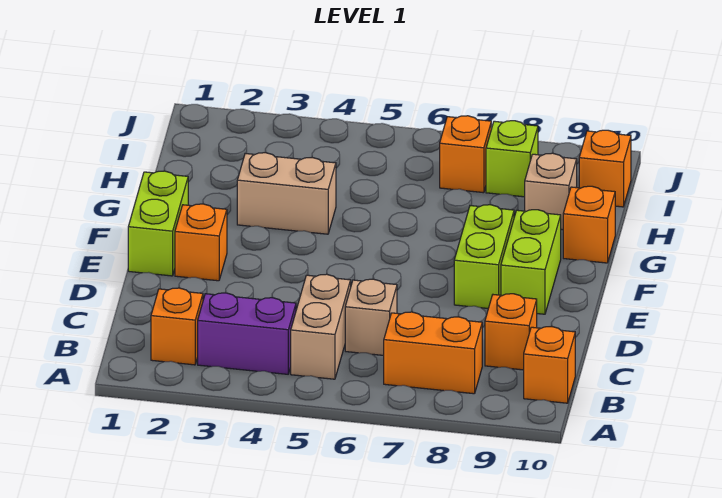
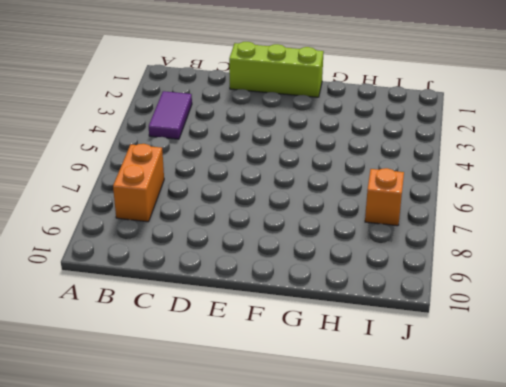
purple tile B3:B4 level 1 -> purple brick B3:B4 level 1
lime brick D1:F1 level 1 -> lime brick E1:F1 level 1
none -> orange brick B2 level 1
none -> tan brick B5:C5 level 1
none -> orange brick B10 level 1

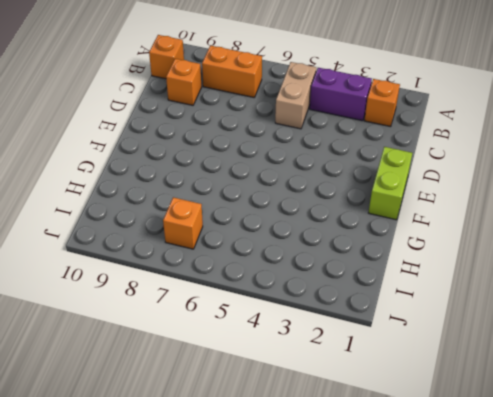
none -> tan brick C6 level 1
none -> orange brick E2 level 1
none -> lime brick E8:F8 level 1

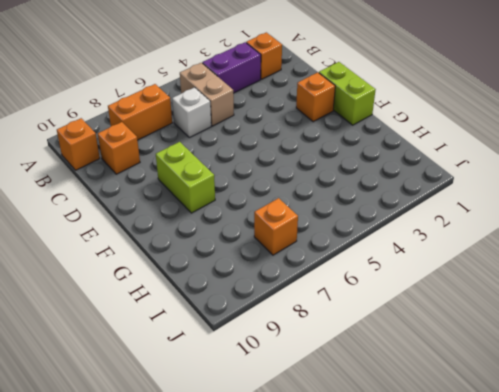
white brick C6 level 1 -> tan brick C6 level 1
none -> lime brick E9:F9 level 1
none -> tan brick G3:G4 level 1
none -> orange brick G10 level 1

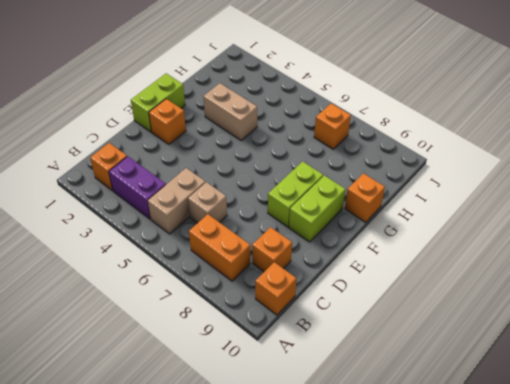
none -> tan brick H9 level 1
none -> lime brick I8 level 1
none -> orange brick I10 level 1

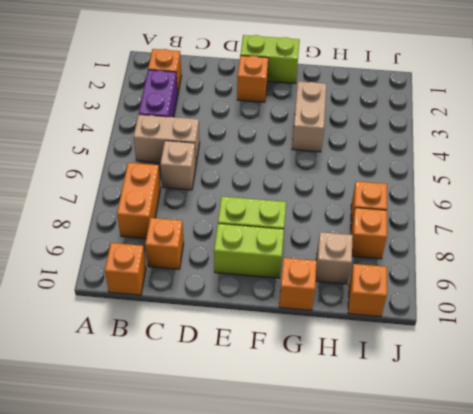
orange brick I8 level 1 -> lime brick I8 level 1

